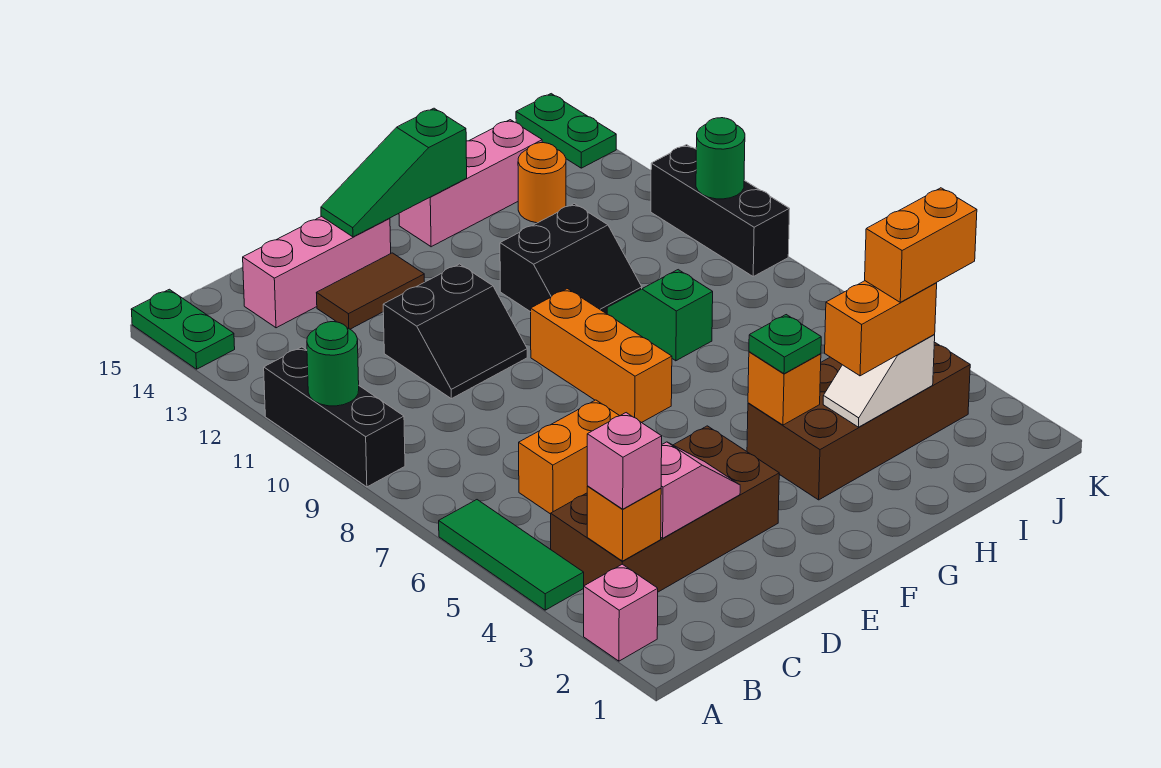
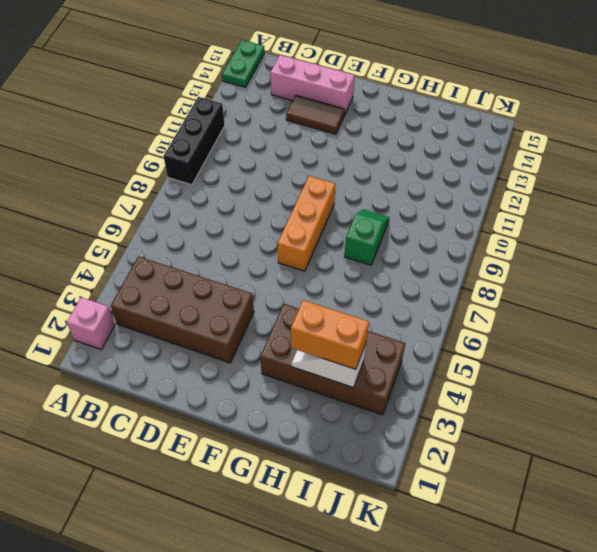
none -> green tile A4:A6 level 1
none -> orange brick C6:D6 level 1
none -> black slope D10:E11 level 1 top 11

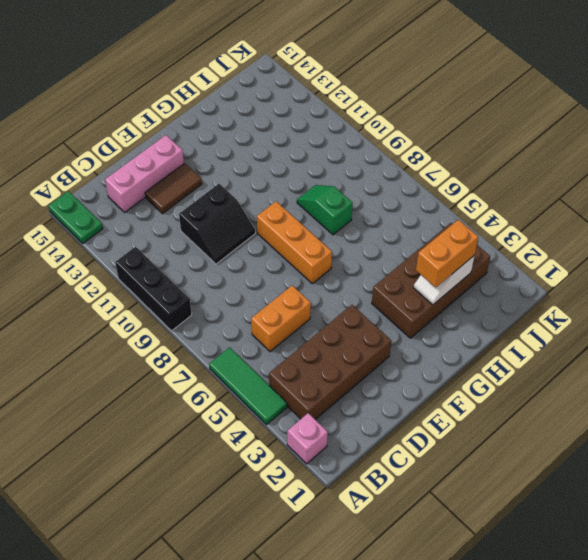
none -> black slope G10:H11 level 1 top 11
none -> pink brick G14:I14 level 1
none -> orange round brick I13 level 1

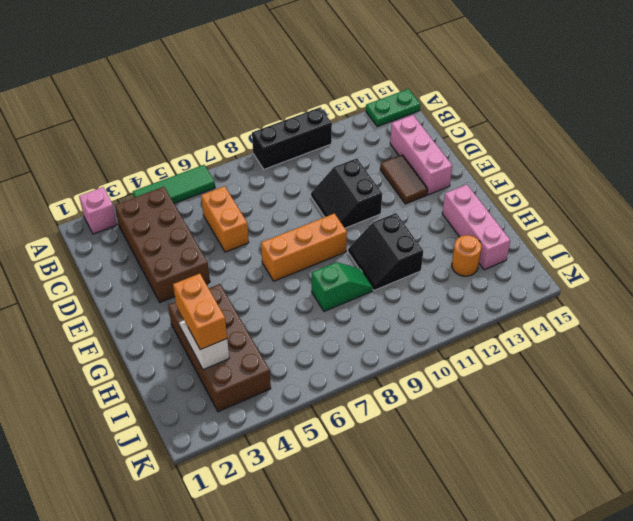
none -> black brick K9:K11 level 1
none -> green plate K14:K15 level 1
none -> green round brick A10 level 2

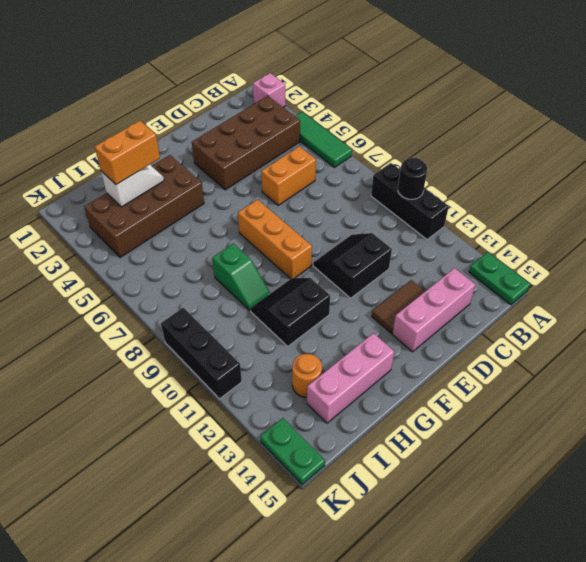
black round brick A10 level 2 -> green round brick A10 level 2
none -> orange brick B3 level 2
none -> pink slope C3:D3 level 2 top C
none -> green slope E14:G14 level 2 top G

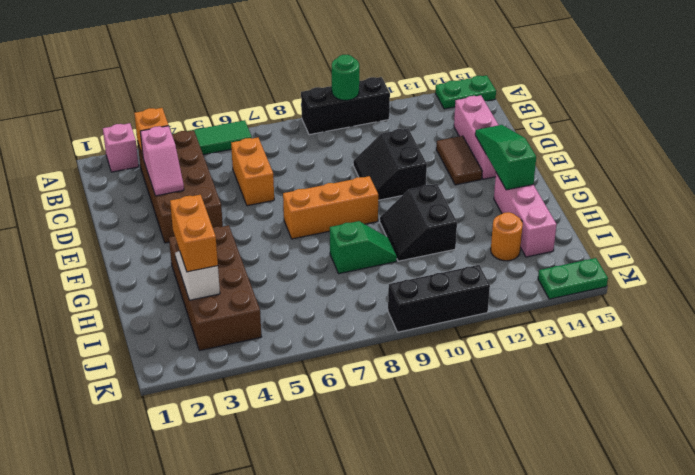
none -> orange brick G4 level 2
none -> green round brick K10 level 2
none -> pink brick B3 level 3

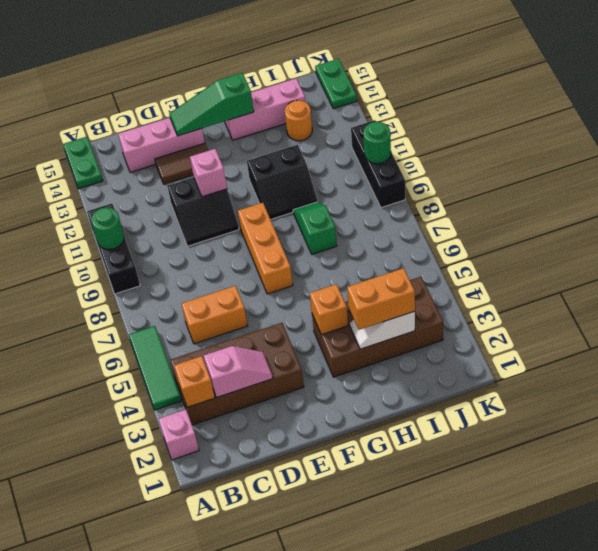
pink brick E11 level 2 -> pink brick B3 level 3
none -> green plate G4 level 3
none -> orange brick I3:J3 level 4

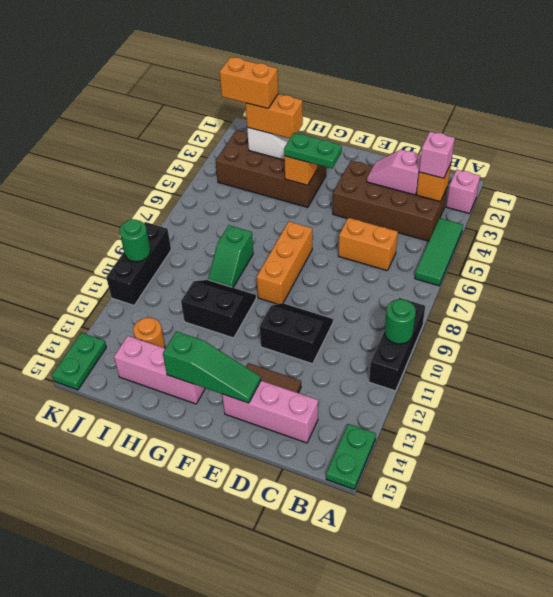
green plate F4:G4 level 3 -> green plate G4 level 3

